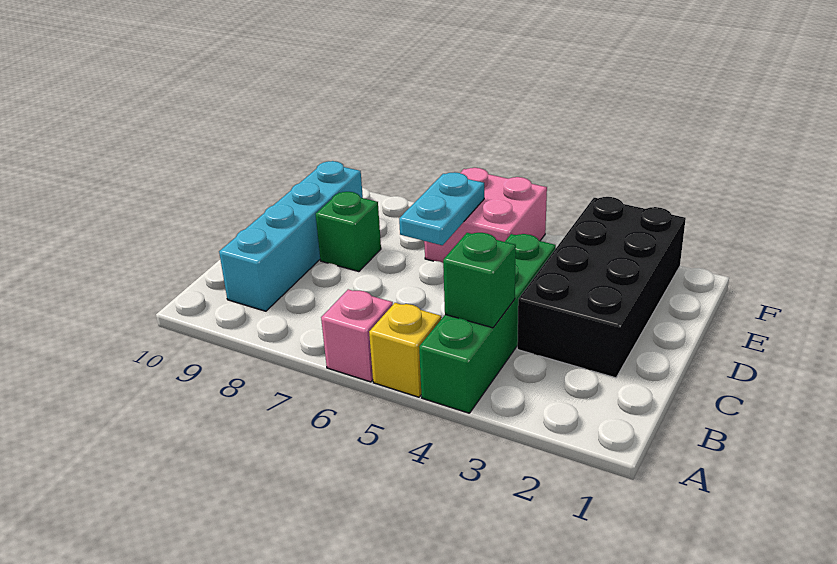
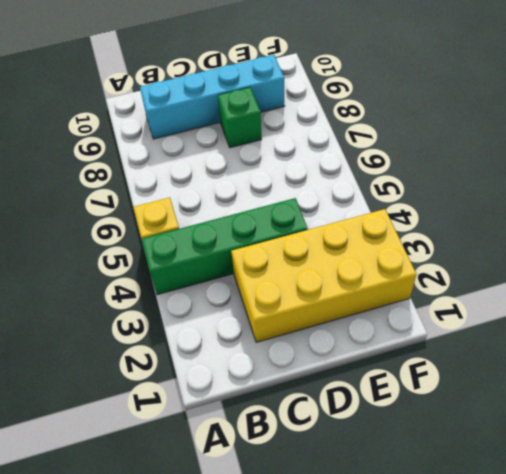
yellow brick C2:F3 level 1 -> black brick C2:F3 level 1
none -> pink brick A6 level 1
none -> pink brick E5:F6 level 1

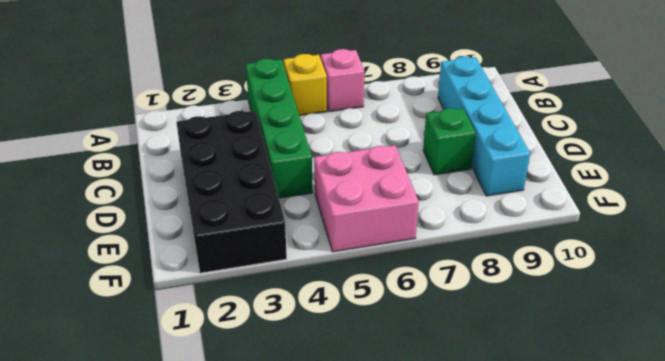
none -> green brick B4 level 2
none -> cyan plate D6:E6 level 2

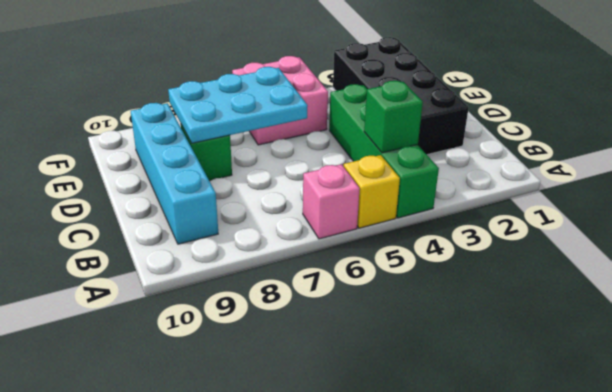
cyan plate D6:E8 level 2 -> cyan plate D6:E6 level 2

